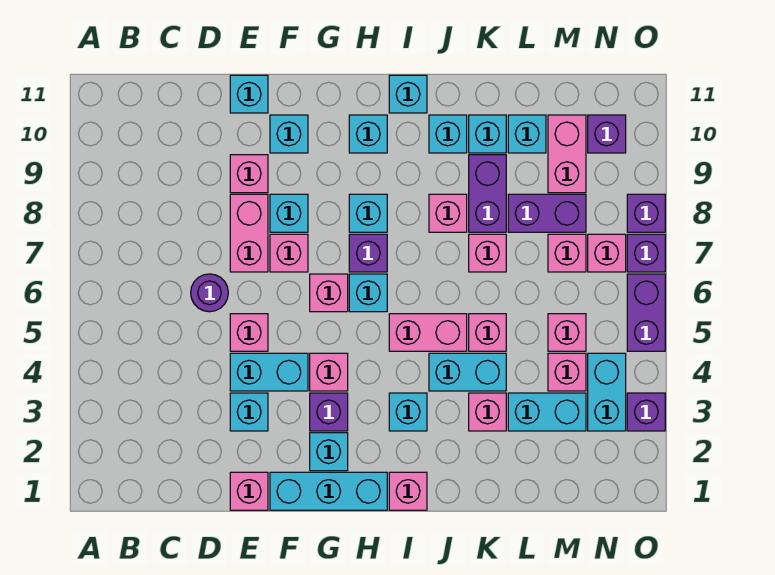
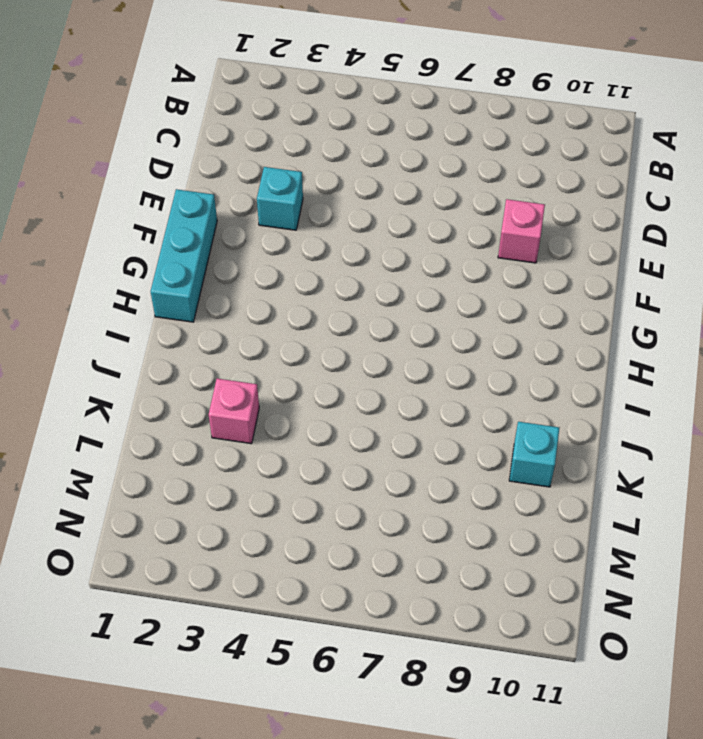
none -> purple round brick D6 level 1
none -> pink brick E1 level 1
none -> cyan brick E4:F4 level 1
none -> pink brick E5 level 1

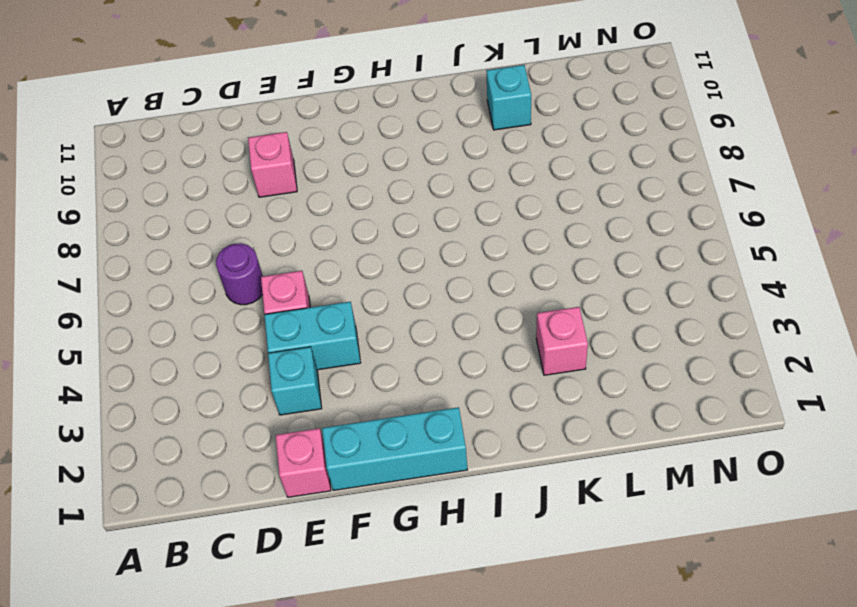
none -> pink brick E7:E8 level 1
none -> cyan brick E11 level 1
none -> pink brick F7 level 1
none -> cyan brick F8 level 1

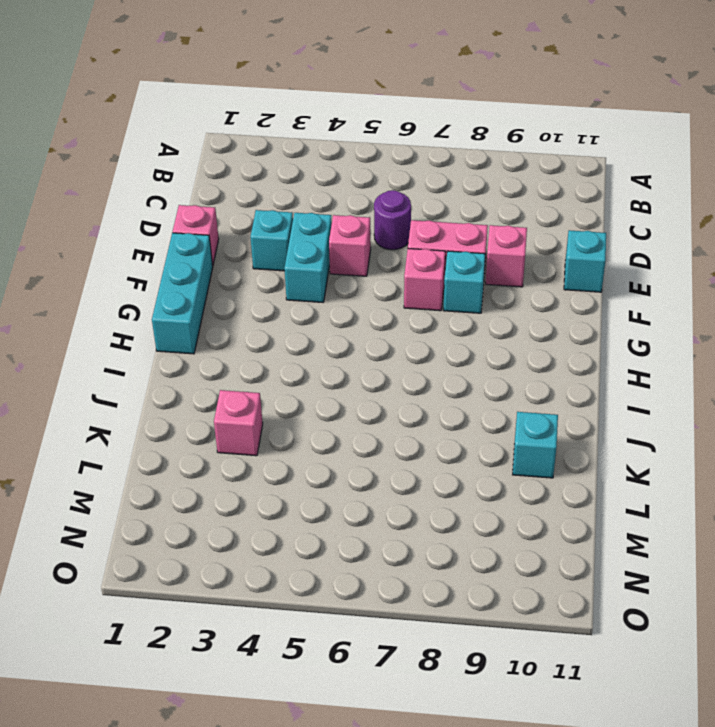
none -> cyan brick F10 level 1
none -> cyan brick G2 level 1
none -> purple brick G3 level 1
none -> pink brick G4 level 1

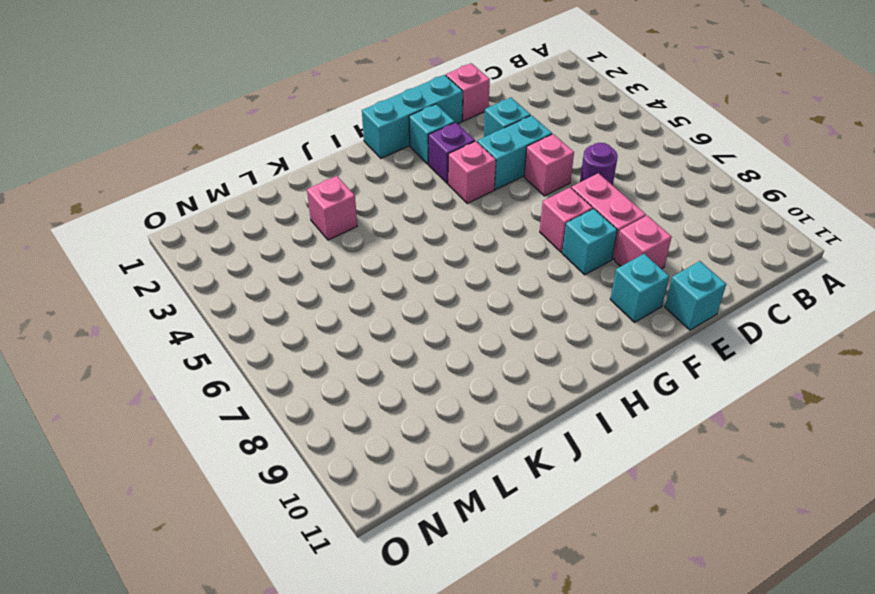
none -> pink brick G6 level 1
none -> cyan brick H6 level 1
none -> purple brick H7 level 1
none -> cyan brick H8 level 1

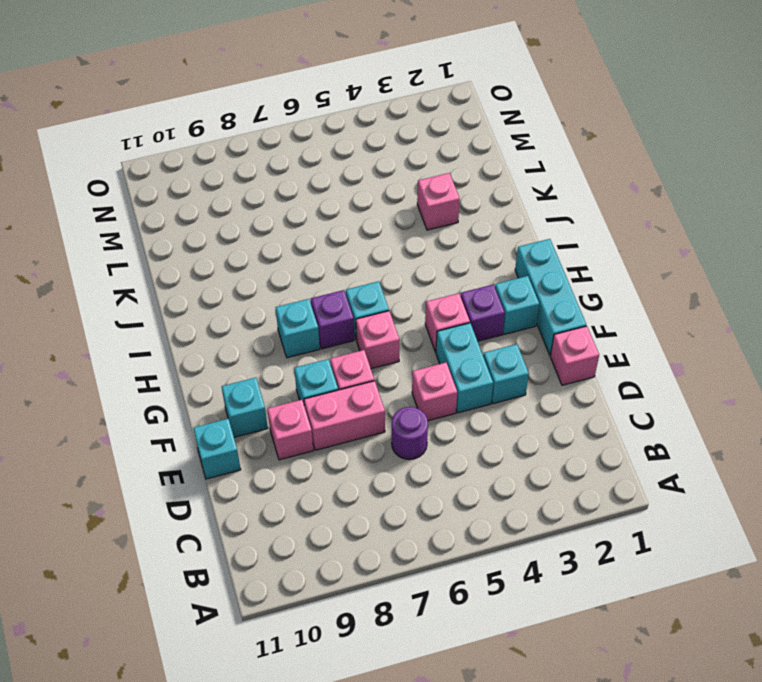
none -> cyan brick H10 level 1
none -> pink brick I1 level 1
none -> cyan brick I3 level 1
none -> pink brick I5:J5 level 1

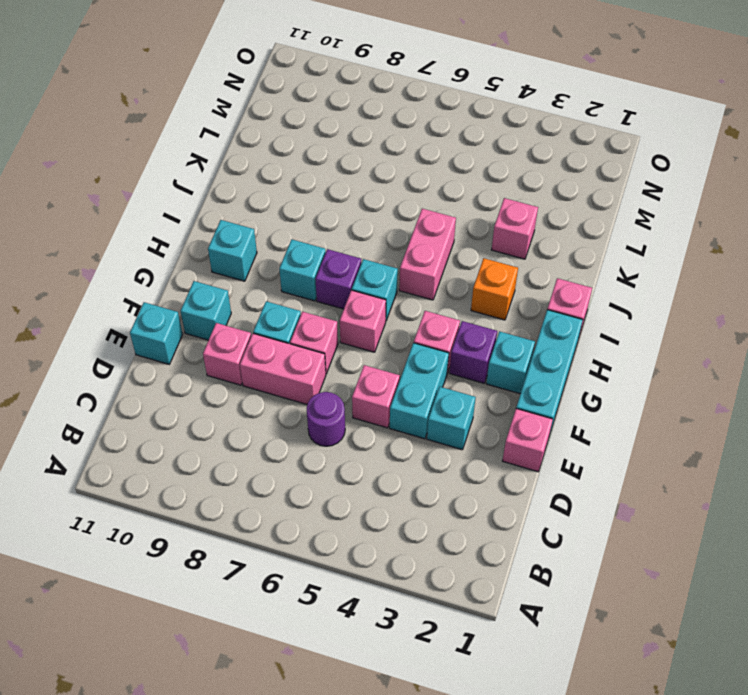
orange brick I3 level 1 -> cyan brick I3 level 1
none -> cyan brick I11 level 1
none -> cyan brick J4:K4 level 1
none -> pink brick J8 level 1
none -> cyan brick J10 level 1

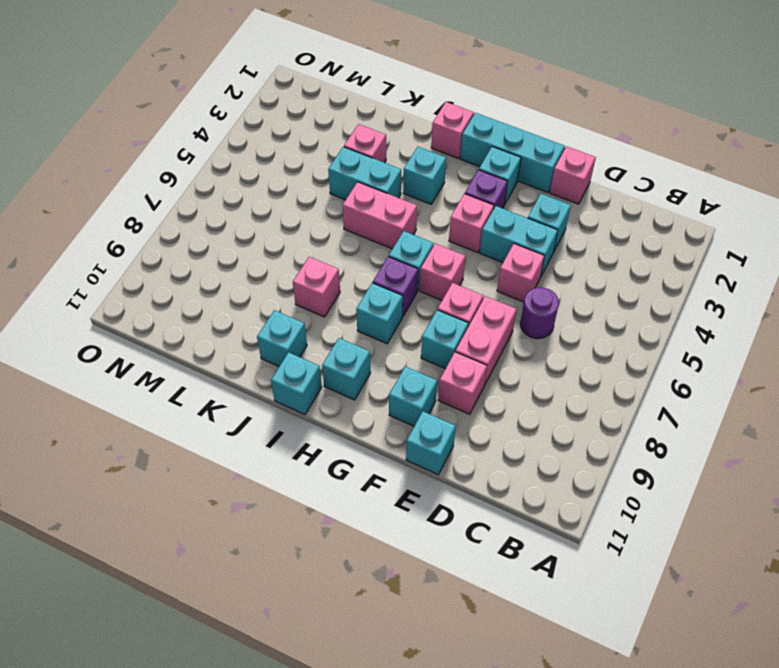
none -> pink brick K5 level 1
none -> pink brick K7 level 1
none -> purple brick K8:K9 level 1
none -> cyan brick K10 level 1

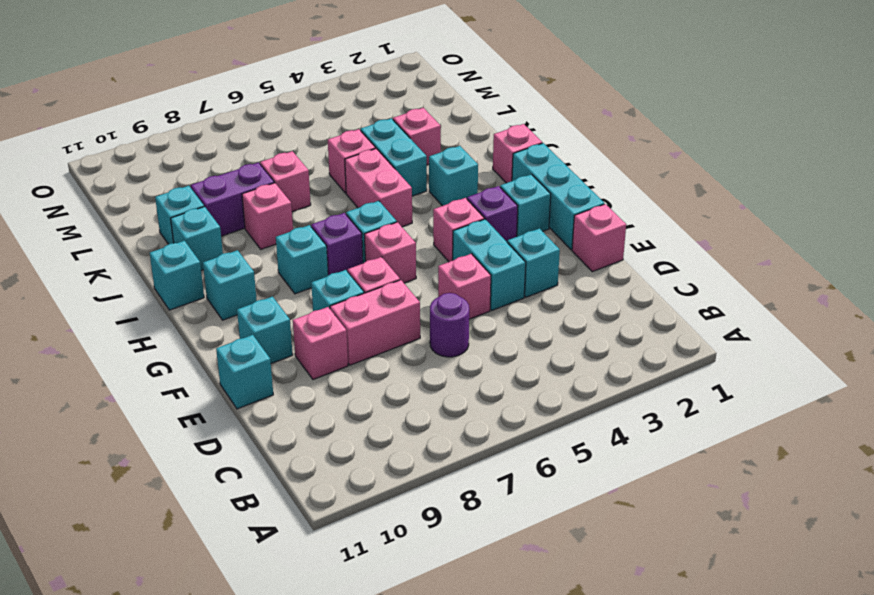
none -> cyan brick L3:M3 level 1
none -> purple brick L8:M8 level 1
none -> cyan brick L10 level 1
none -> pink brick M4 level 1

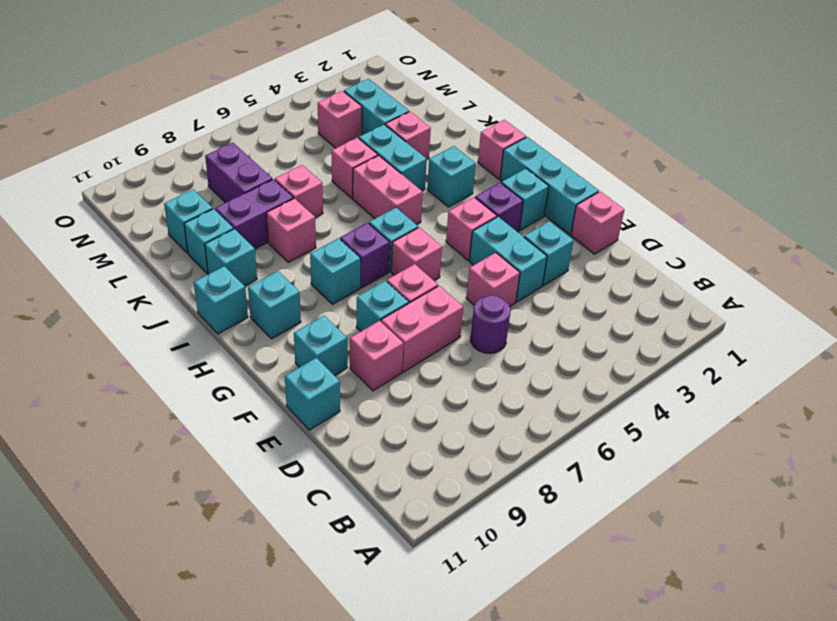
none -> pink brick M5 level 1
none -> pink brick M7 level 1
none -> pink brick M9:M10 level 1
none -> cyan brick N3:N4 level 1

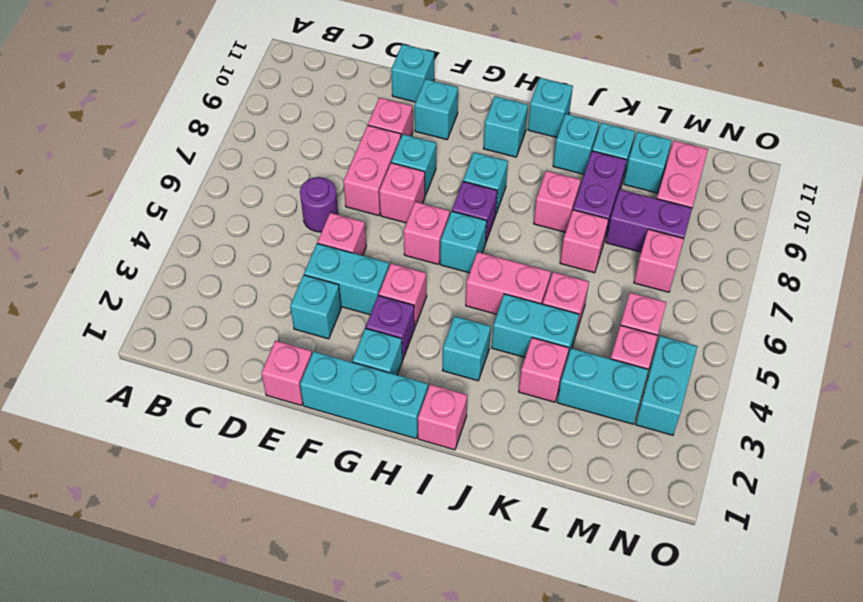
none -> pink brick N7 level 1
none -> purple brick N10 level 1
none -> purple brick O3 level 1
none -> purple brick O5:O6 level 1

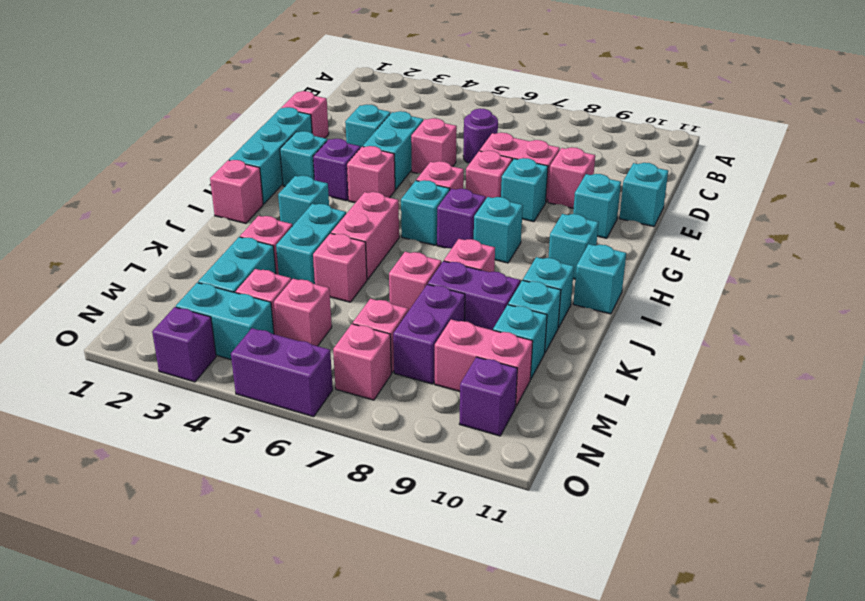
none -> purple brick O7 level 1
none -> purple brick O8 level 1

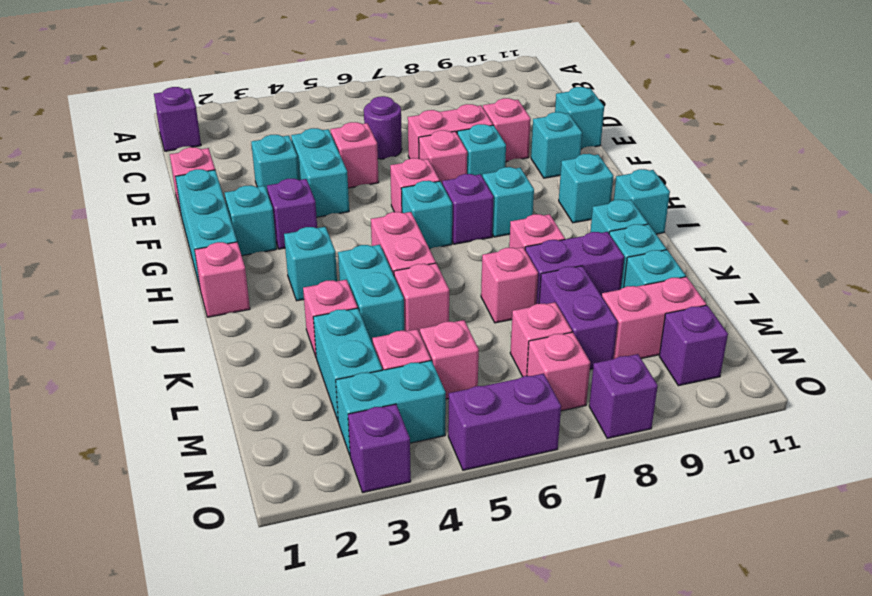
purple brick B1 level 1 -> purple brick O7 level 1
none -> pink brick G4 level 1

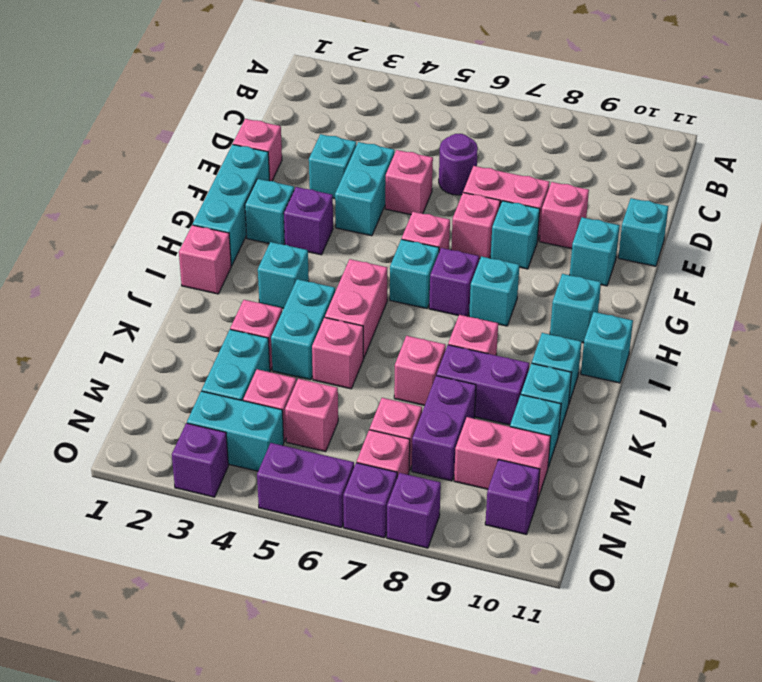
none -> pink brick G4 level 1

